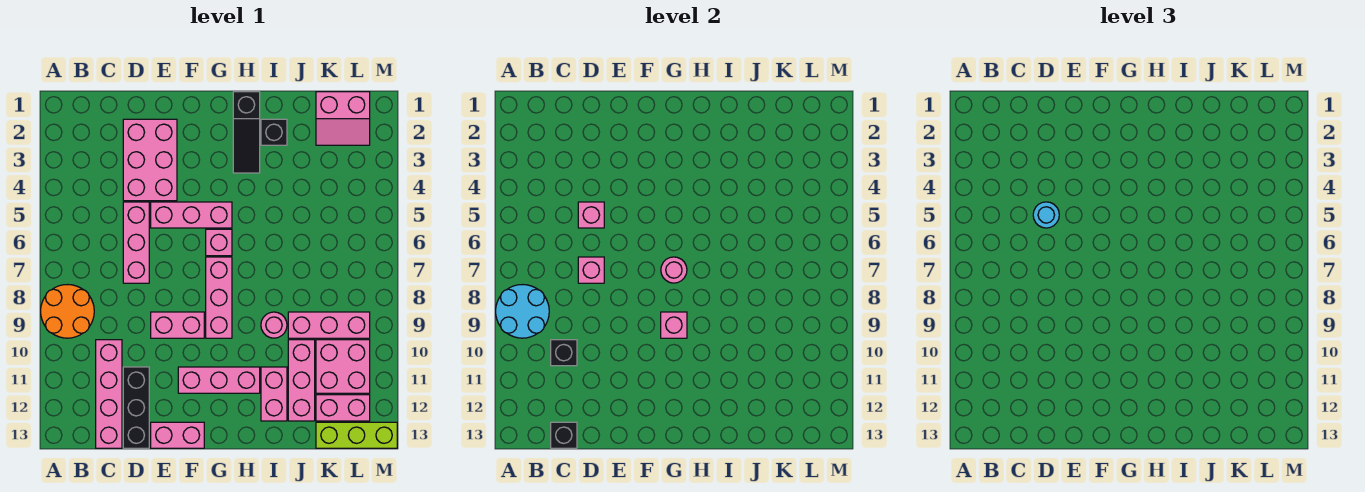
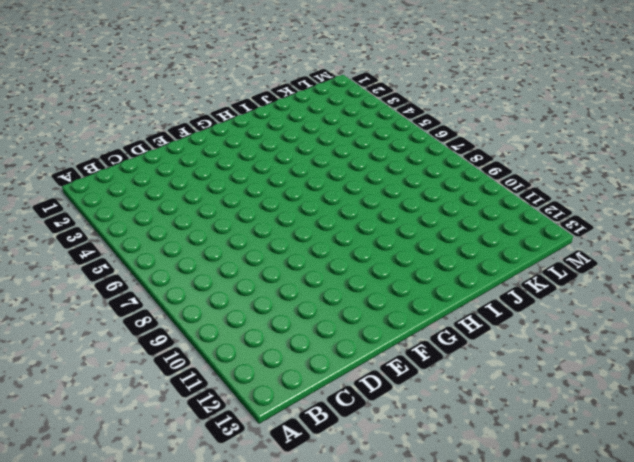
none -> orange round brick A8:B9 level 1
none -> pink brick C10:C13 level 1
none -> pink brick D2:E4 level 1

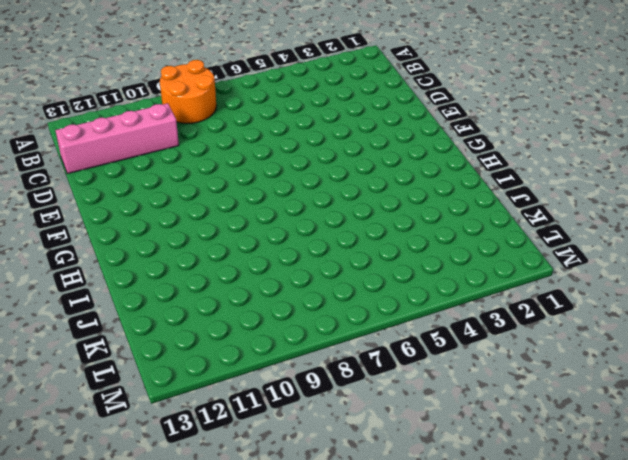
none -> pink brick D2:E4 level 1
none -> pink brick D5:D7 level 1
none -> black brick D11:D13 level 1

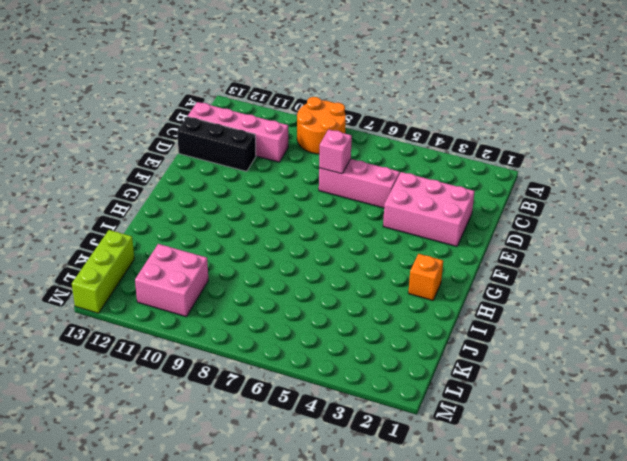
orange brick H2 level 1 -> black slope H1:H3 level 1 top 1
none -> pink brick E5:G5 level 1
none -> pink brick E9:F9 level 1
none -> pink brick E13:F13 level 1

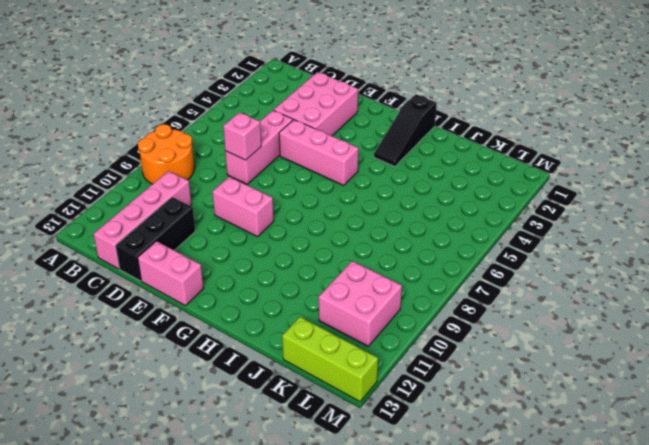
none -> pink brick F11:H11 level 1
none -> pink brick G6 level 1
none -> pink brick G7:G9 level 1

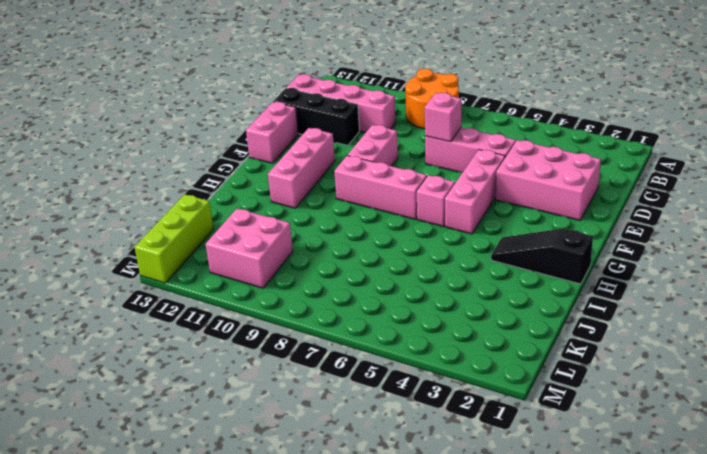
none -> black brick I2 level 1
none -> pink round brick I9 level 1
none -> pink brick I11:I12 level 1

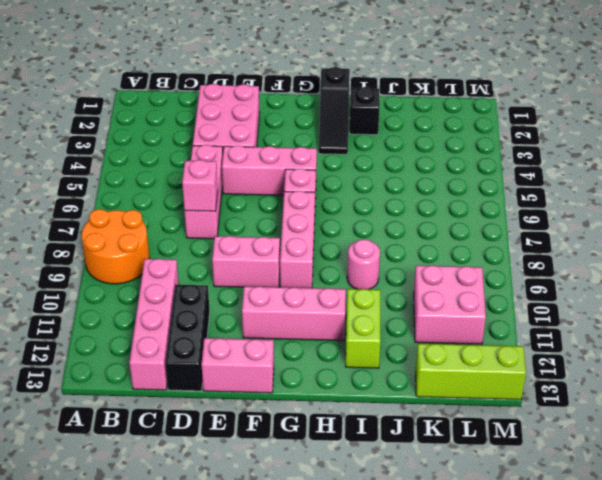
lime brick I11:I12 level 1 -> pink brick I11:I12 level 1
none -> pink brick J9:L9 level 1
none -> pink brick J10:J12 level 1
none -> pink slope K1:L2 level 1 top 1

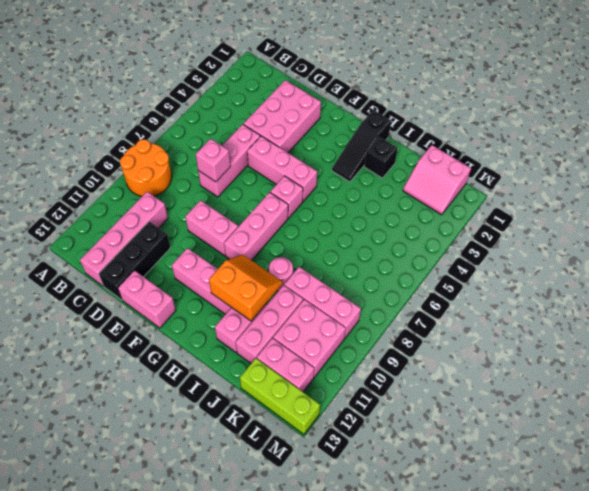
orange slope H10:I11 level 2 top 11 -> none
none -> cyan round brick A8:B9 level 2
none -> black brick C10 level 2
none -> black brick C13 level 2

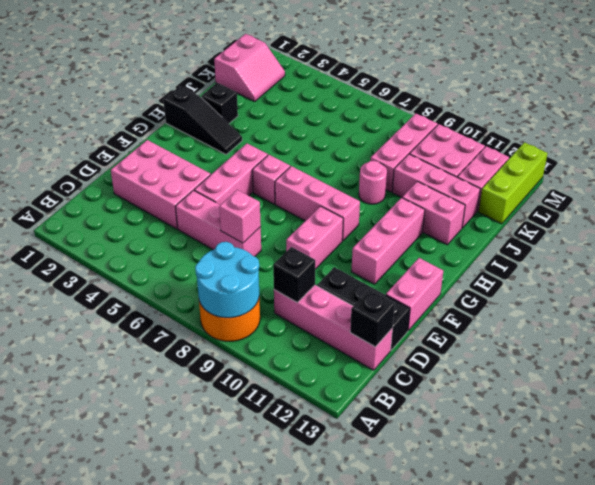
none -> pink brick D5 level 2
none -> pink round brick G7 level 2
none -> pink brick G9 level 2

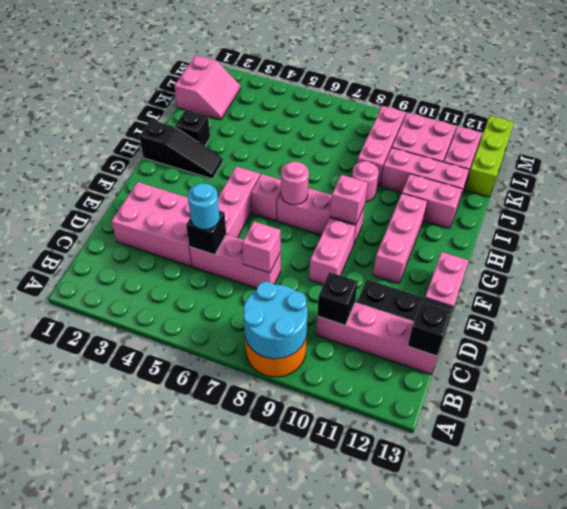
black brick D5 level 2 -> pink brick D5 level 2

